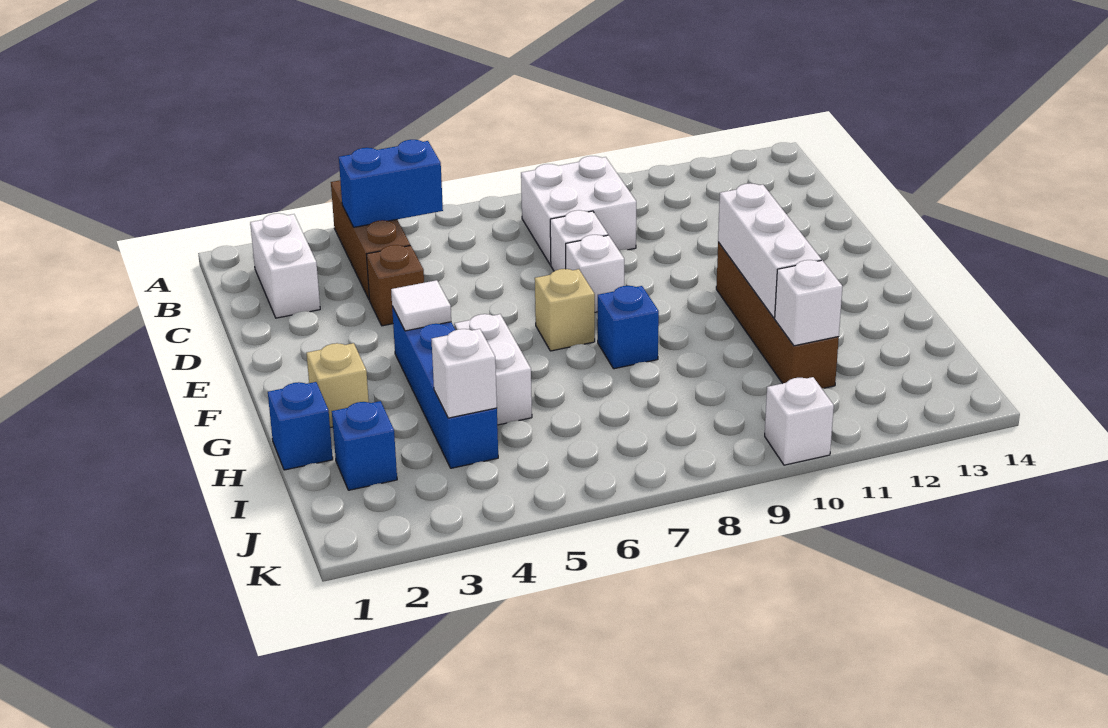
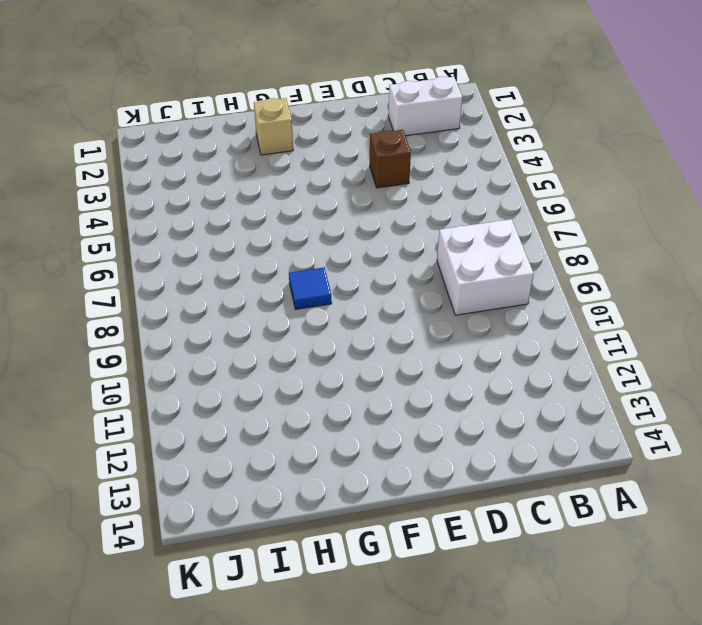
blue tile G8 level 1 -> blue brick G8 level 1
none -> brown brick A4:C4 level 1
none -> white brick D8 level 1
none -> white brick E8 level 1

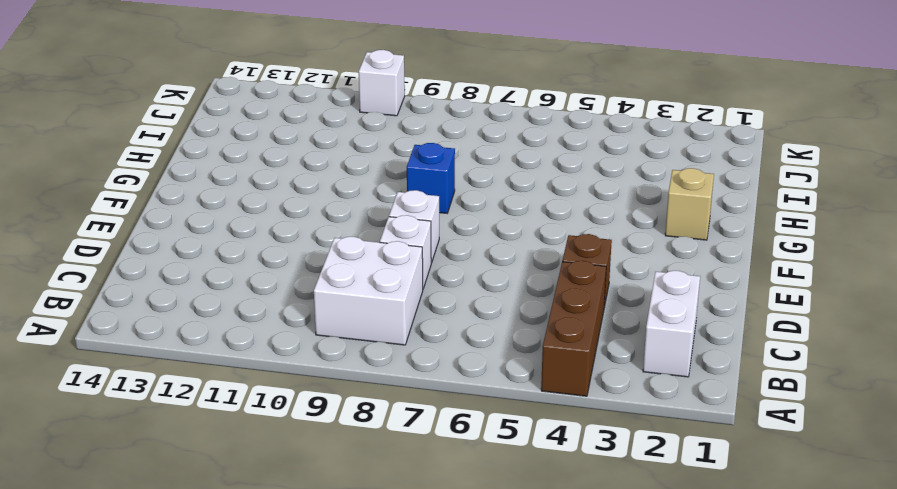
none -> blue brick F4:I4 level 1
none -> tan brick F7 level 1
none -> brown brick F11:I11 level 1

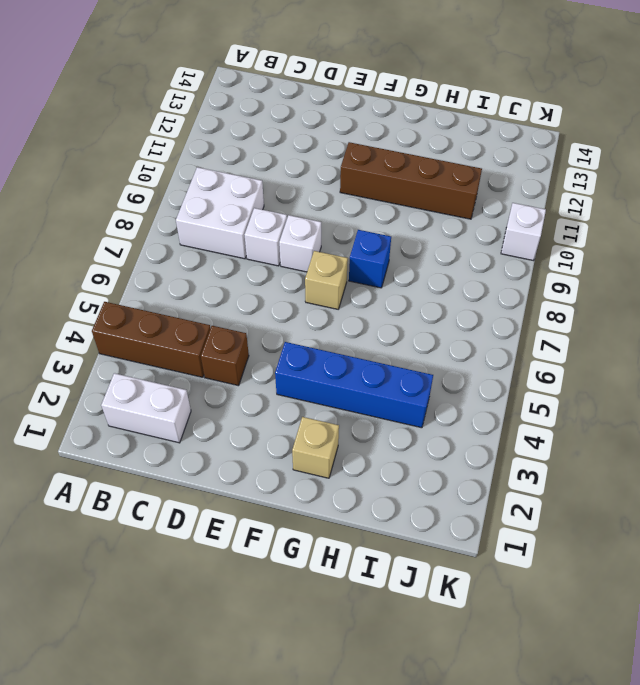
none -> white brick G5:H5 level 1
none -> blue brick H1 level 1
none -> blue brick I2 level 1

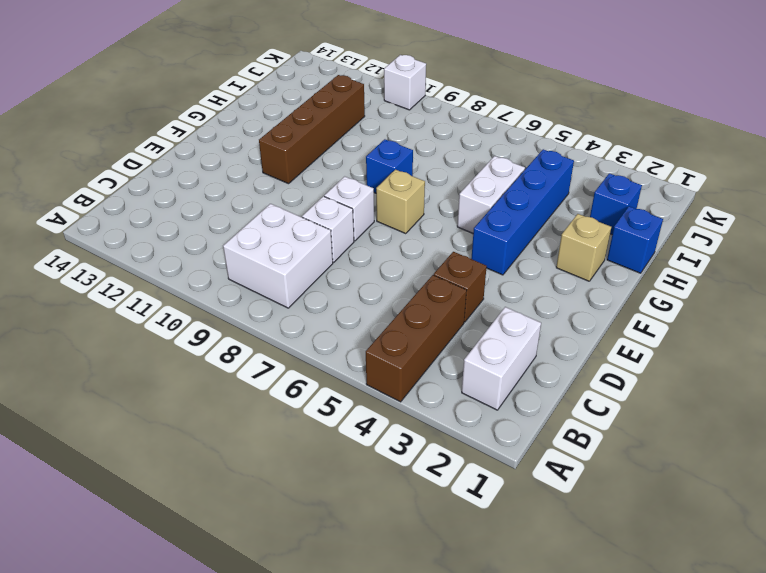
none -> blue brick B4:B5 level 2
none -> white tile F4 level 2
none -> white brick F11:H11 level 2

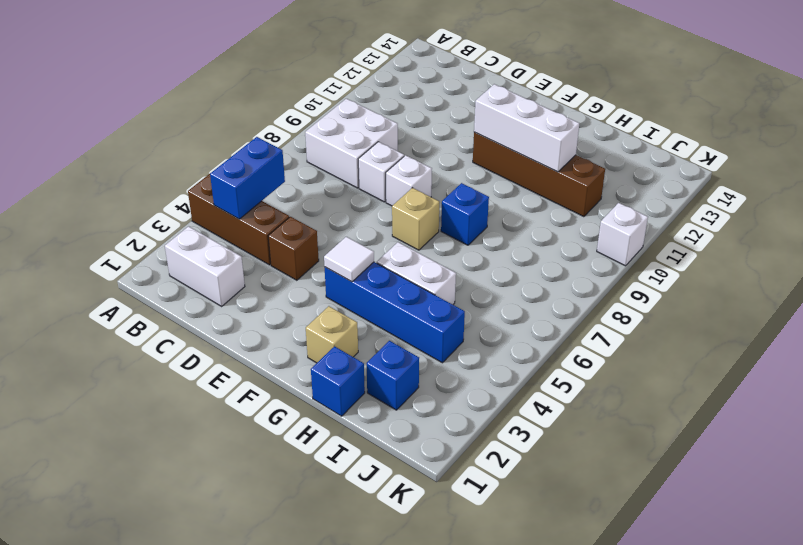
none -> white brick I4 level 2
none -> white brick I11 level 2

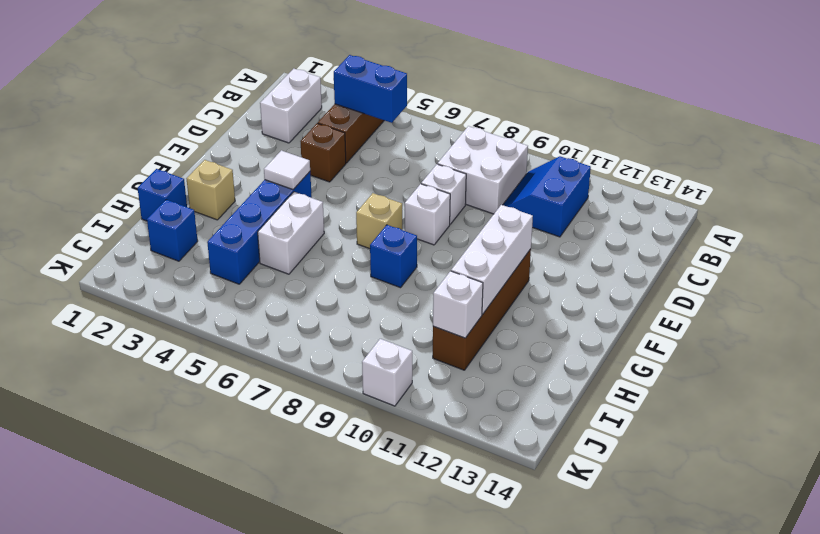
blue slope B10:C11 level 1 top 11 -> none
none -> white brick I4 level 2

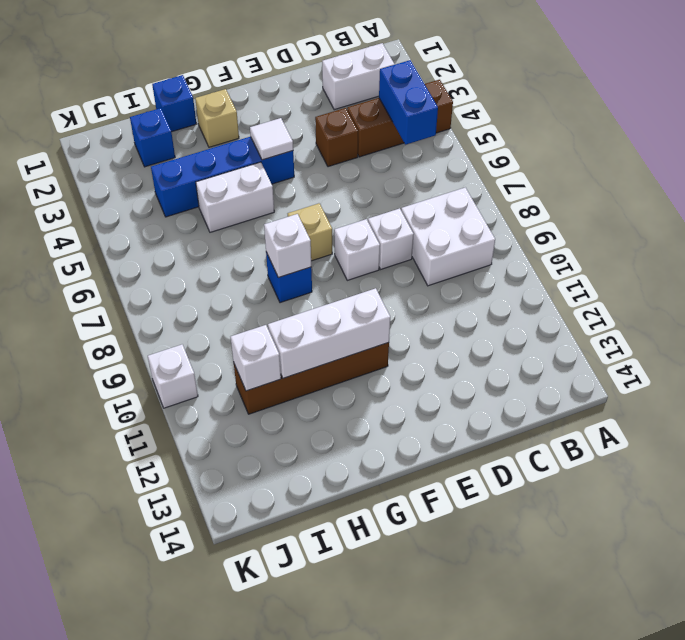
white brick G8 level 2 -> white brick I4 level 2

